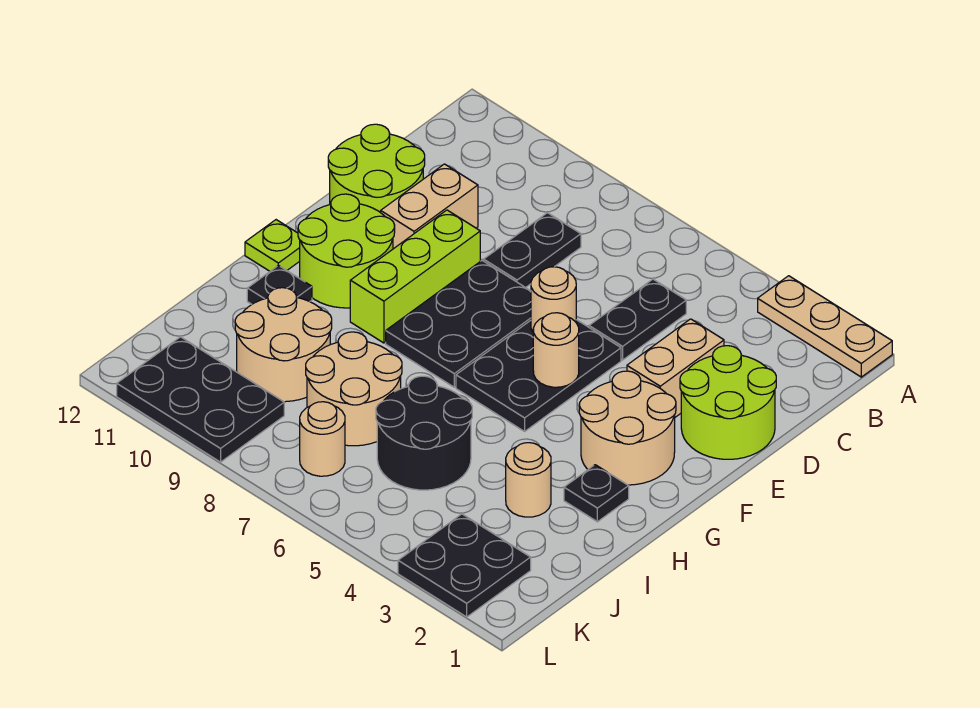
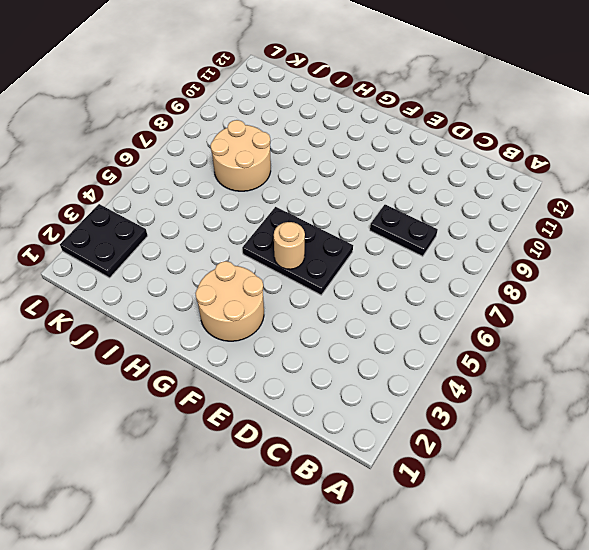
none -> tan plate A1:A3 level 1
none -> black plate C5:D5 level 1
none -> lime round brick D1:E2 level 1

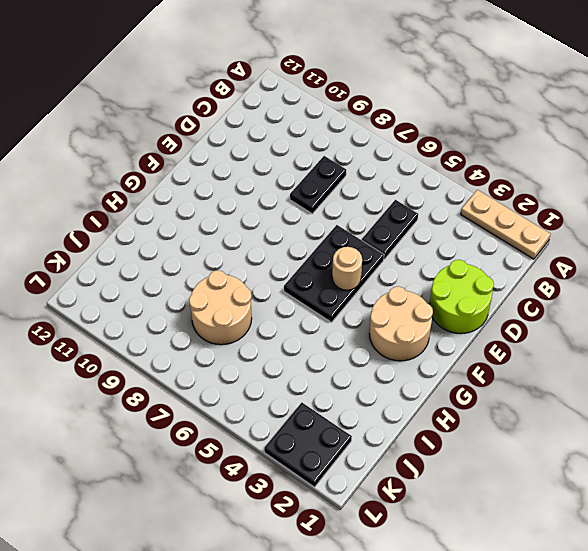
none -> tan brick D3:E3 level 1
none -> tan brick D10:E10 level 1
none -> lime round brick D11:E12 level 1

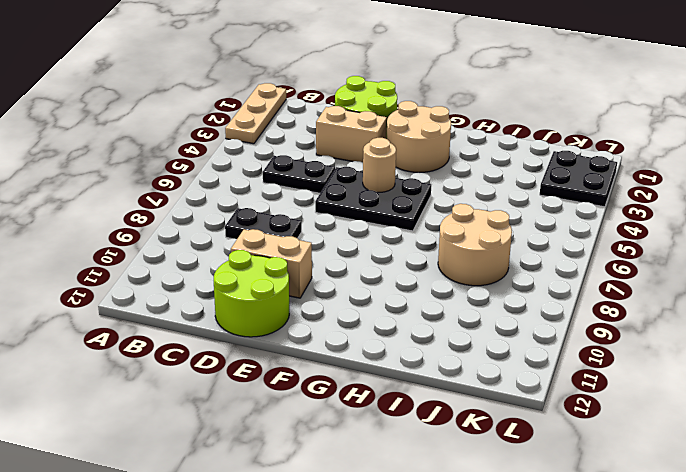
none -> black plate E7:G8 level 1
none -> lime brick E9:G9 level 1
none -> lime round brick F10:G11 level 1

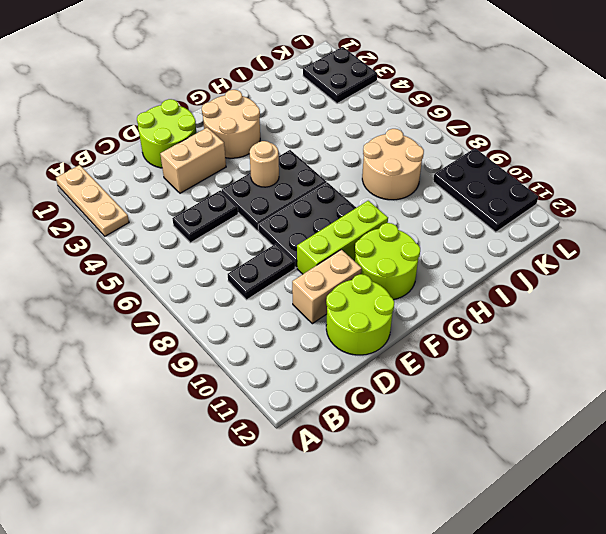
none -> lime plate G12 level 1
none -> black plate H2 level 1
none -> black plate H11 level 1

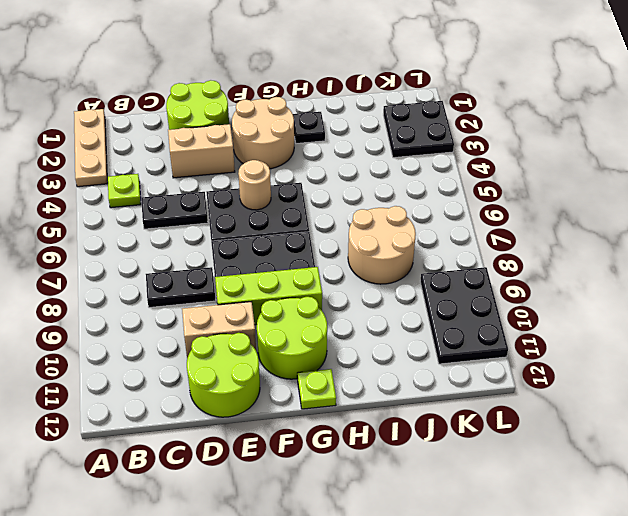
lime plate B4 level 1 -> none
none -> black plate H11 level 1
none -> tan round brick I3 level 1
none -> black round brick I5:J6 level 1

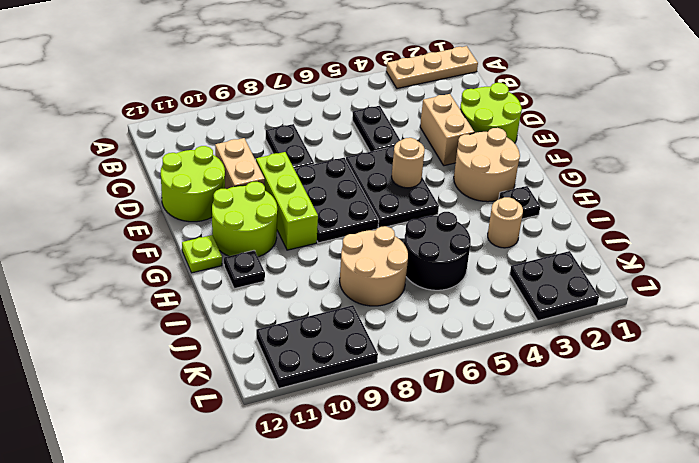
none -> tan round brick I9:J10 level 1
none -> tan round brick K7 level 1
none -> tan round brick E6 level 2

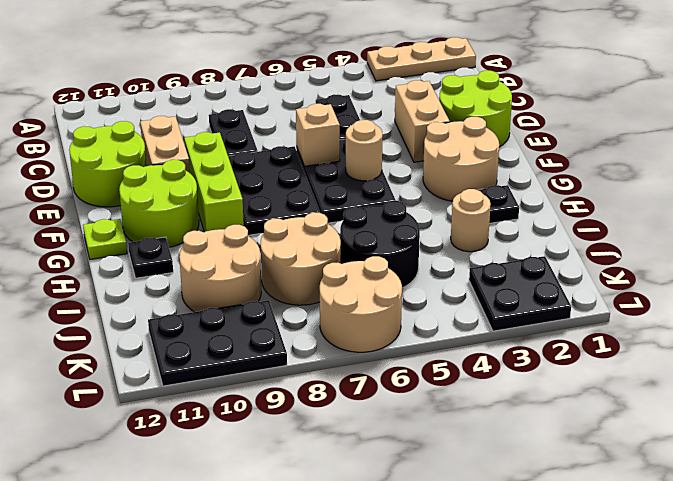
tan brick E6 level 2 -> tan round brick E6 level 2
tan round brick K6:L7 level 1 -> tan round brick K7 level 1

